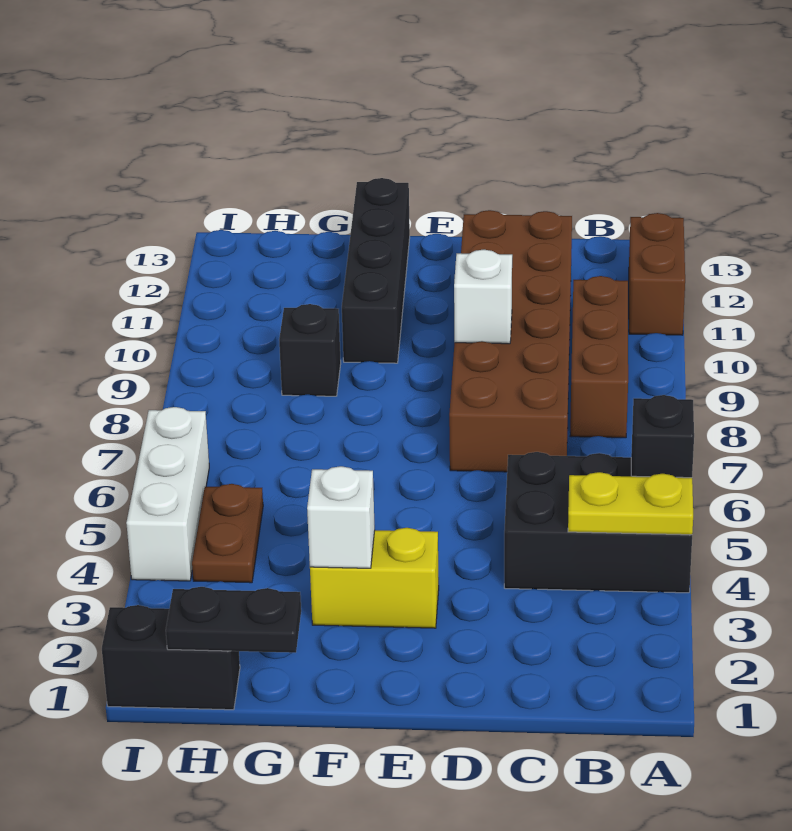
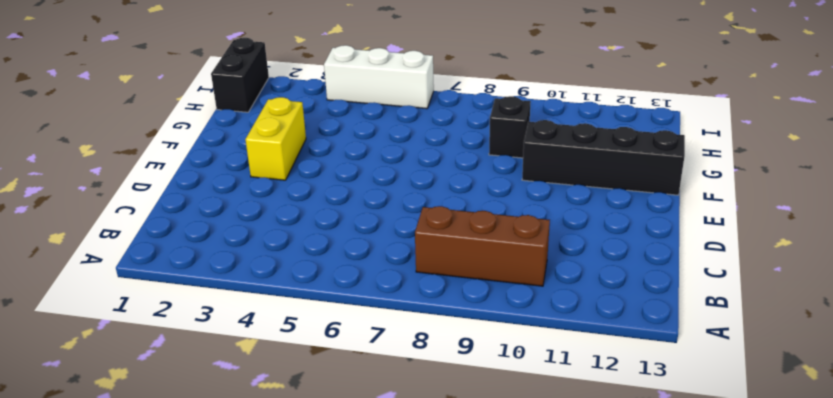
none -> black brick A4:C5 level 1
none -> brown brick A11:A12 level 1
none -> brown brick C7:D12 level 1

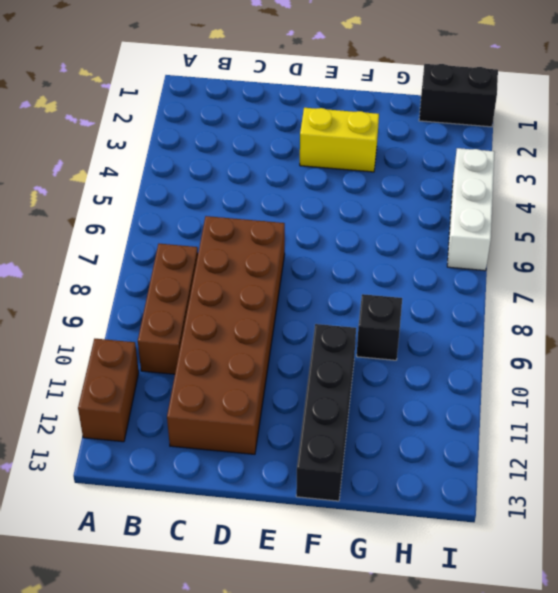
none -> black brick A4:C5 level 1
none -> brown plate H4:H5 level 1
none -> yellow plate A4:B4 level 2

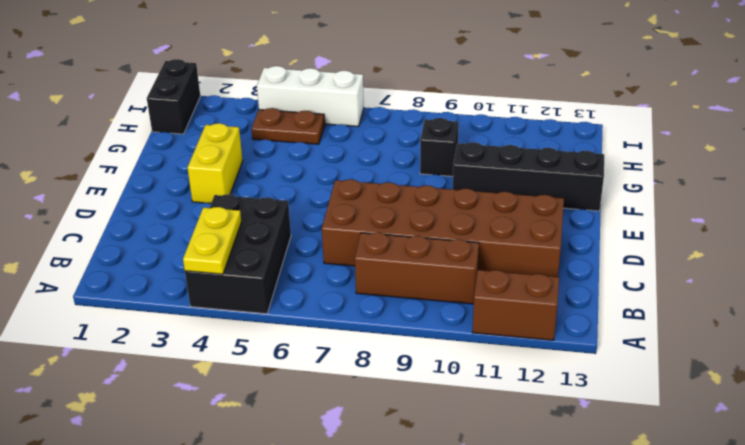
none -> black brick A5 level 2
none -> white brick D9 level 2
none -> white brick F3 level 2

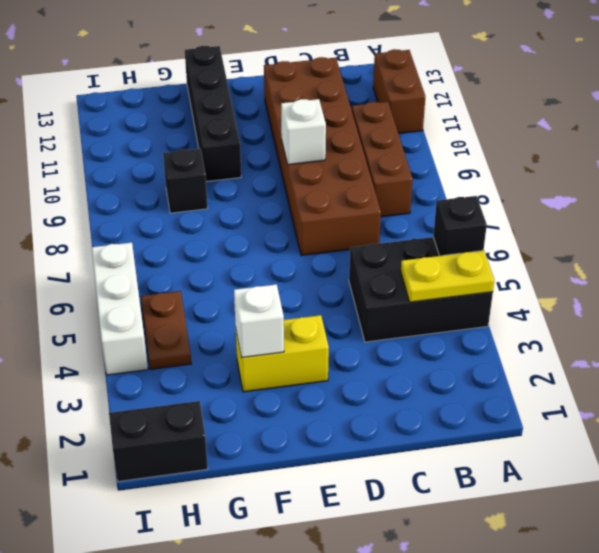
none -> black plate G1:H1 level 2

